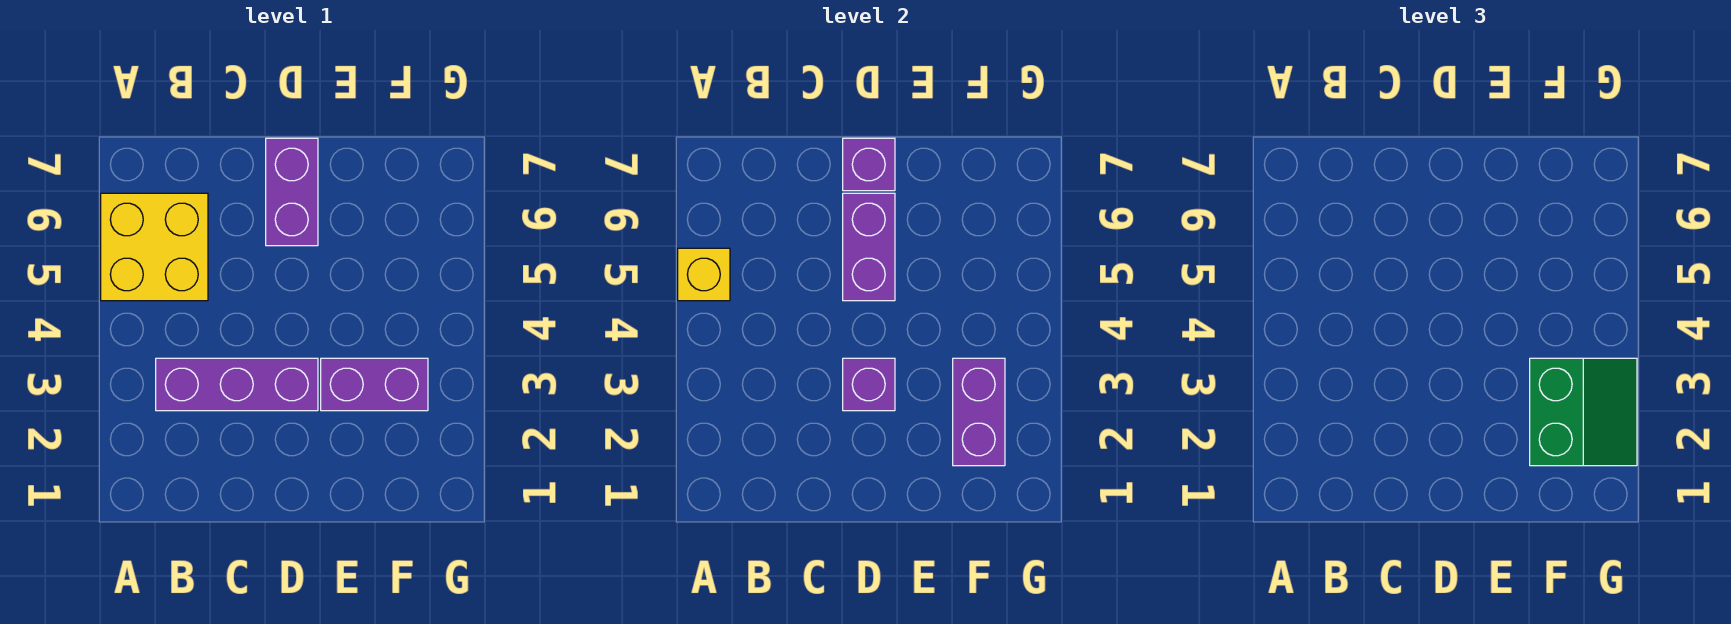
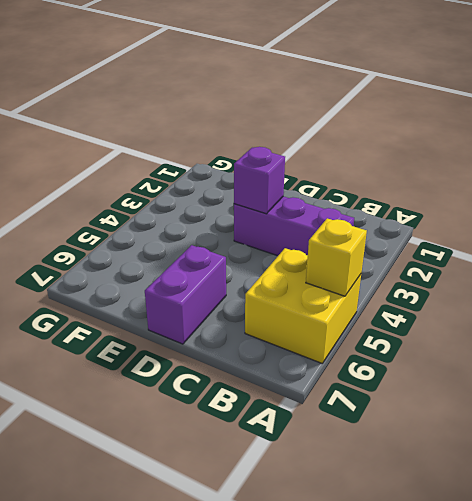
none -> purple brick E3:F3 level 1
none -> purple brick D5:D6 level 2

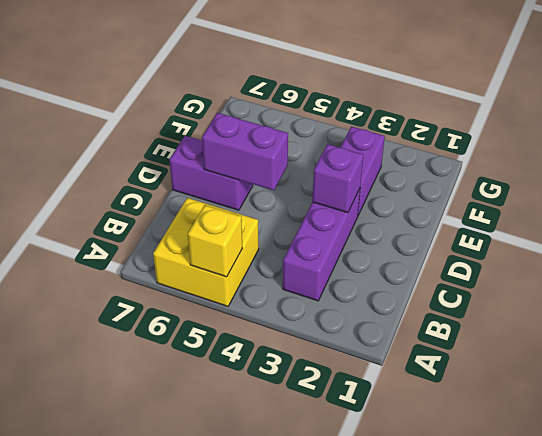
none -> purple brick D7 level 2
none -> purple brick F2:F3 level 2

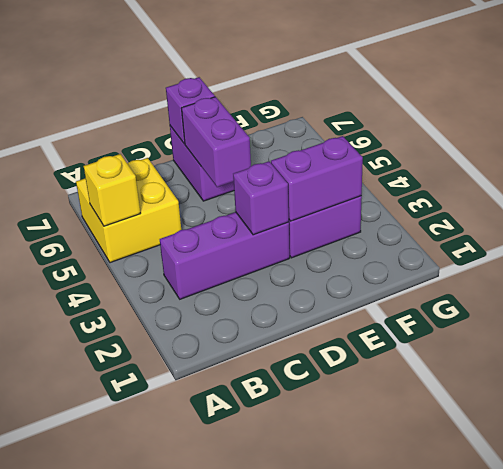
purple brick E3:F3 level 2 -> purple brick F2:F3 level 2
none -> green slope F2:G3 level 3 top F

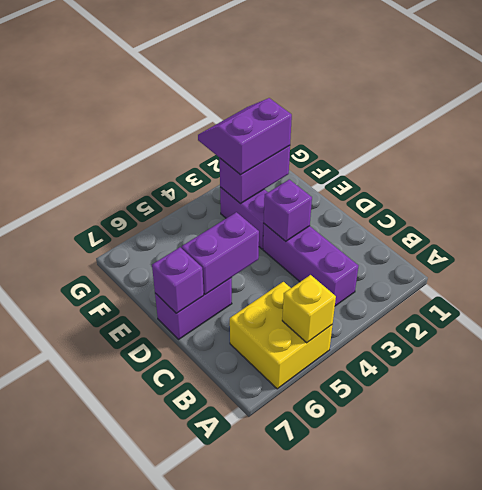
purple slope F2:G3 level 3 top F -> green slope F2:G3 level 3 top F

